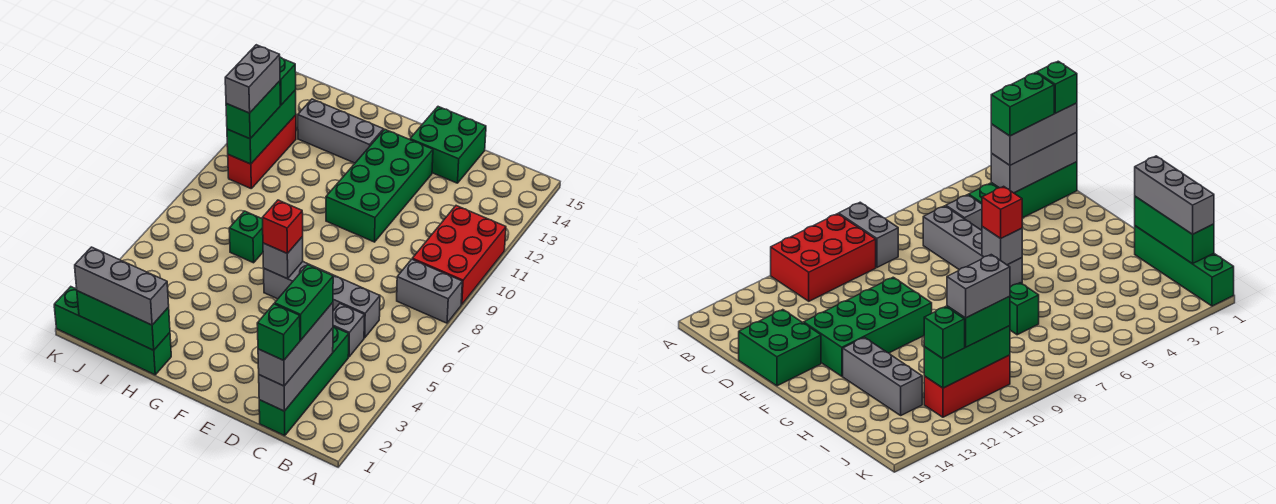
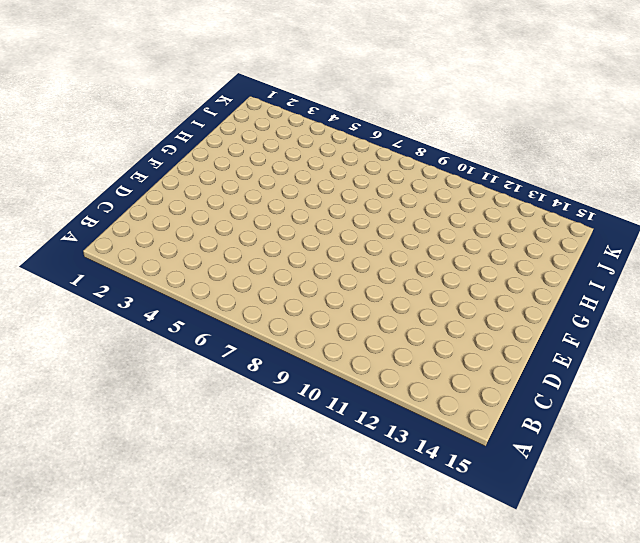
none -> grey brick A8:B8 level 1
none -> red brick A9:B11 level 1
none -> green brick C1:C4 level 1

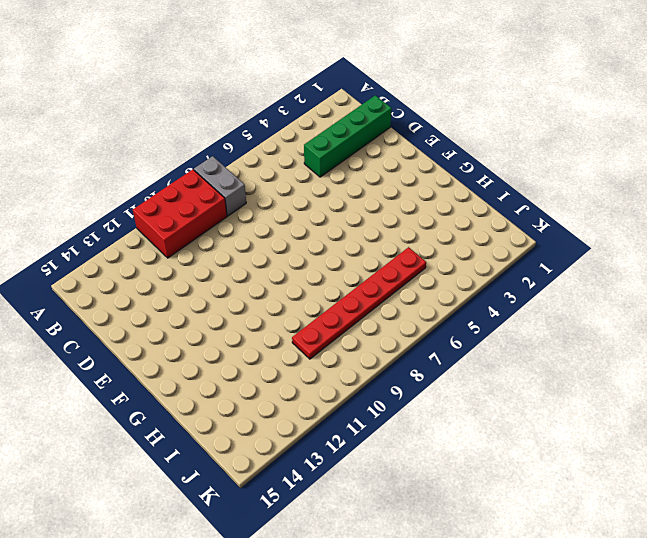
red plate I5:I10 level 1 -> none
none -> grey brick C5 level 1
none -> grey brick C6:F6 level 1
none -> green brick D14:E15 level 1

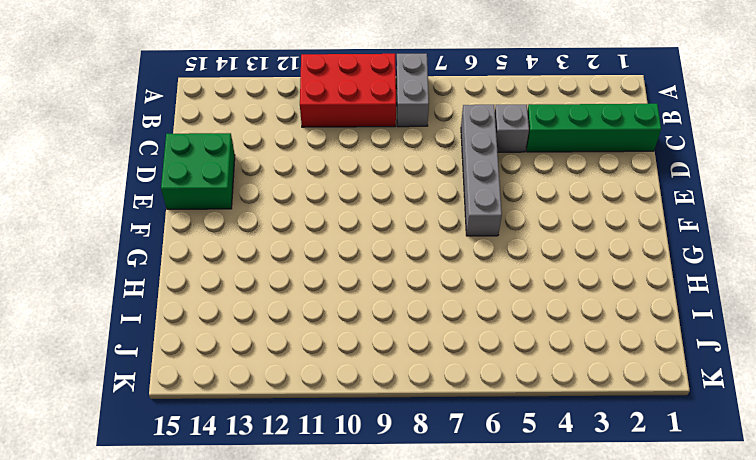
none -> green brick E10:F13 level 1
none -> grey brick G13:I13 level 1
none -> green brick H1:K1 level 1

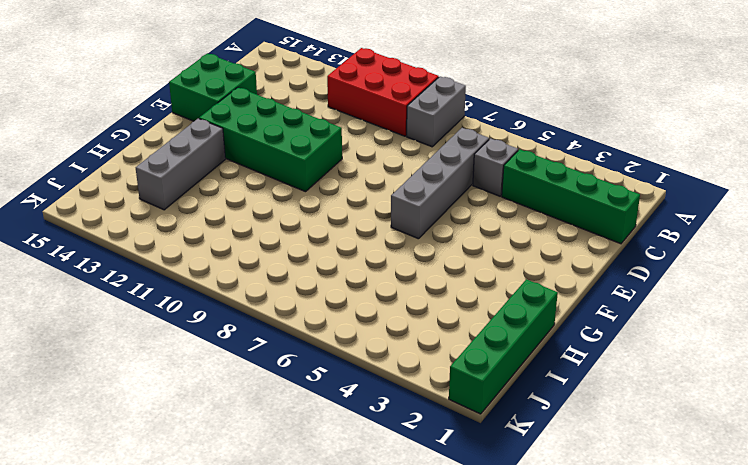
none -> green brick H7 level 1
none -> red brick J10:J12 level 1
none -> grey brick C1:C3 level 2

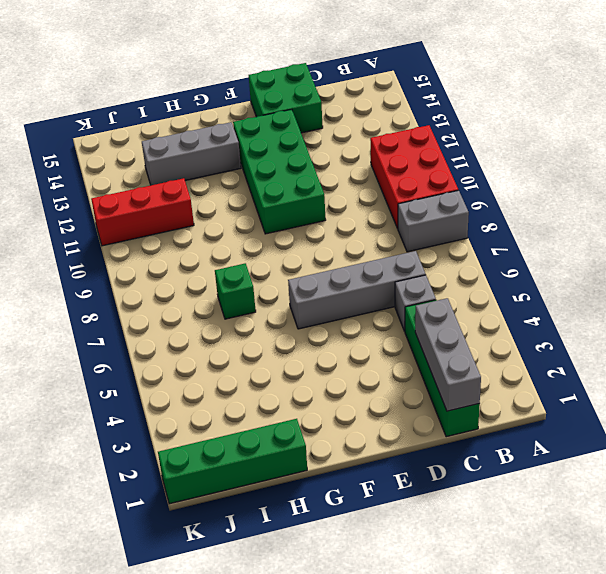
red brick I11:K11 level 1 -> red brick J10:J12 level 1
none -> grey brick F6 level 2
none -> green brick H1:J1 level 2
none -> green brick J10:J12 level 2

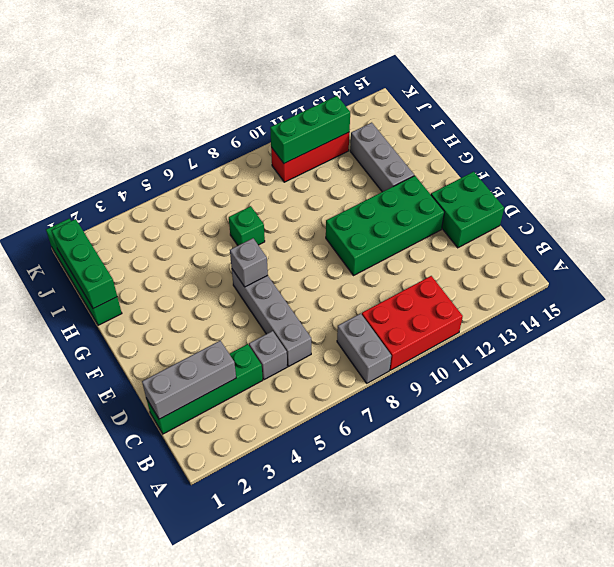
none -> grey brick C1:C3 level 3
none -> red brick F6 level 3
none -> grey brick H1:J1 level 3

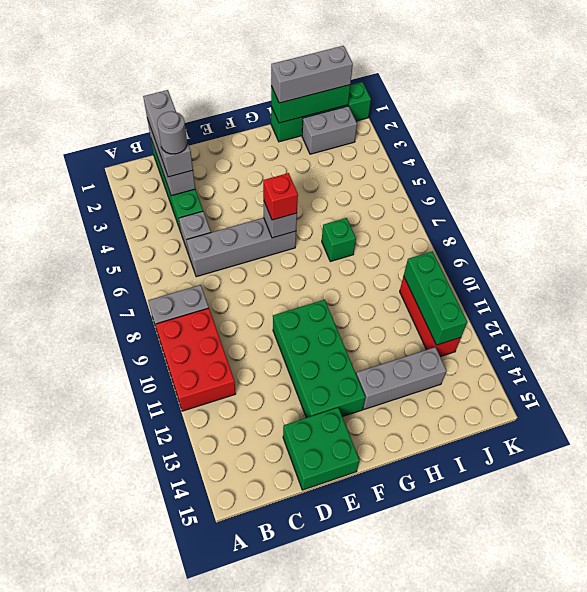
grey round brick C3 level 4 -> green brick C2:C3 level 4
grey brick I2:J2 level 1 -> grey brick J10:J11 level 4
none -> green brick J10:J11 level 3
none -> green brick J12 level 3
none -> green brick C1 level 4

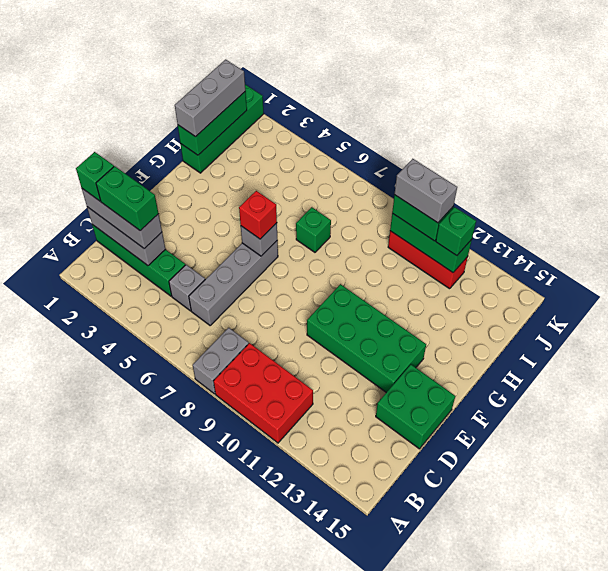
none -> grey brick G13:I13 level 1

